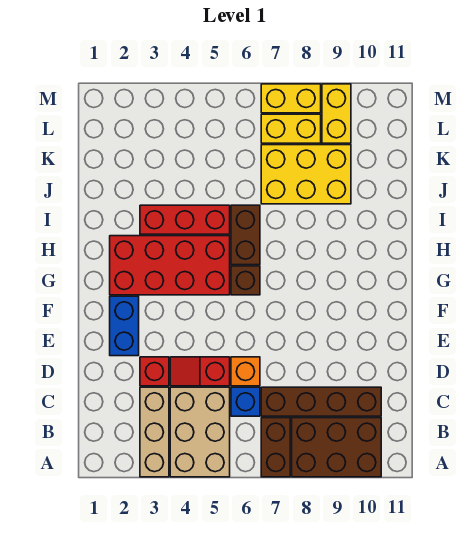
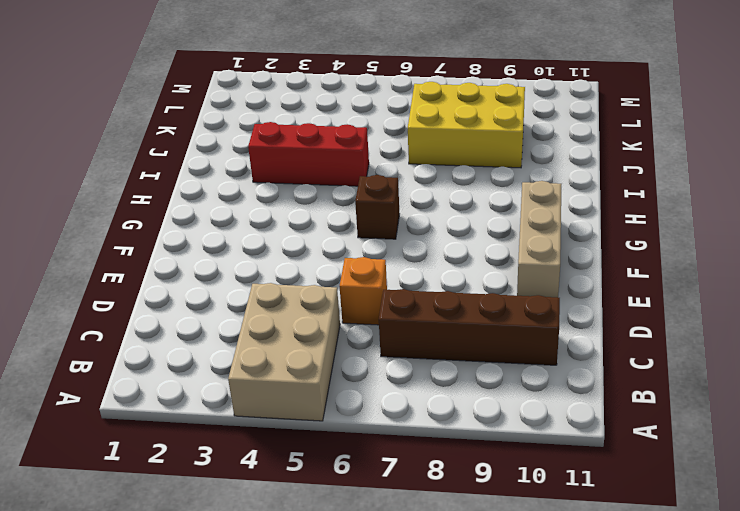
tan brick E10:G10 level 1 -> tan brick A3:C3 level 1
none -> brown brick A7:B7 level 1
none -> brown brick A8:B10 level 1
none -> blue brick C6 level 1

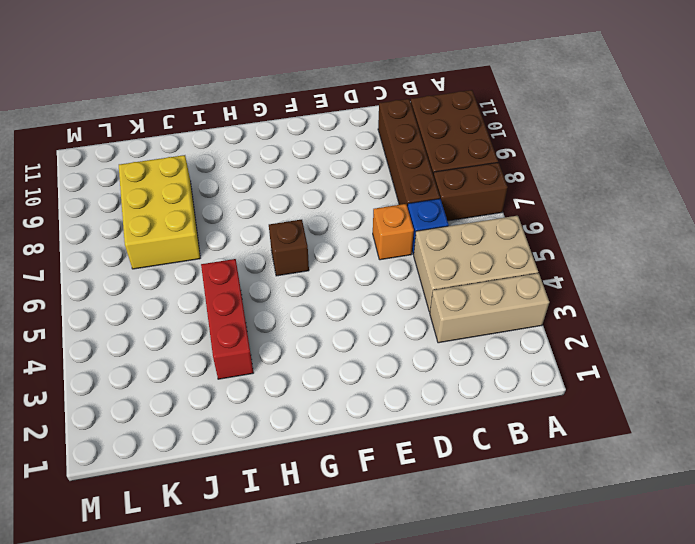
none -> red brick D3 level 1
none -> red slope D4:D5 level 1 top 5
none -> blue brick E2:F2 level 1

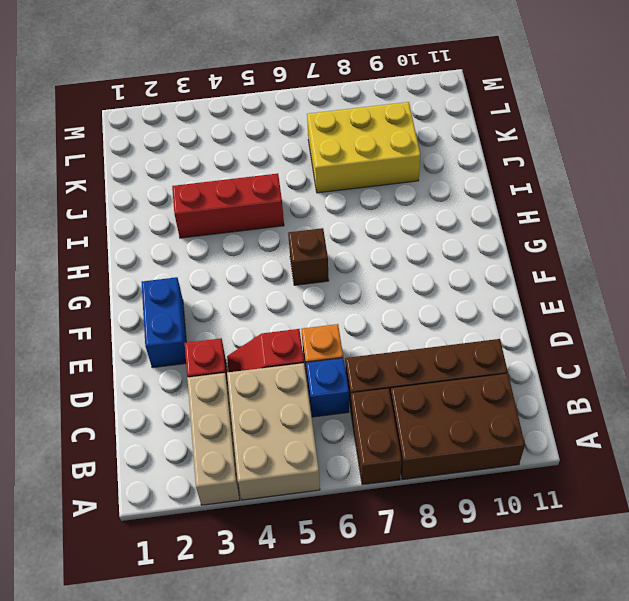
none -> red brick G2:H5 level 1
none -> brown brick H6:I6 level 1
none -> yellow brick L7:L8 level 1

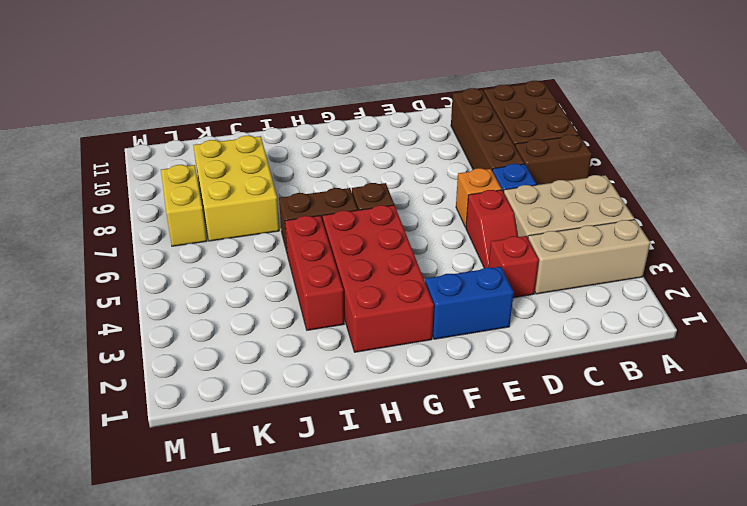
none -> yellow brick L9:M9 level 1
none -> yellow brick M7:M8 level 1

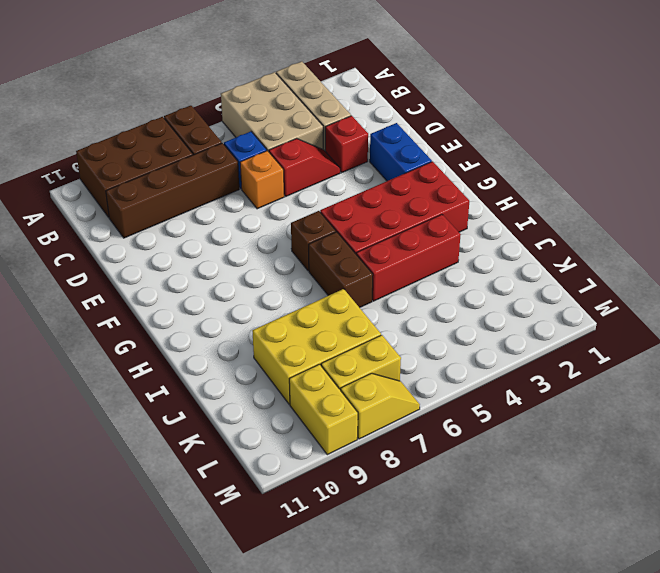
yellow slope M7:M8 level 1 top 8 -> yellow brick M7:M8 level 1

